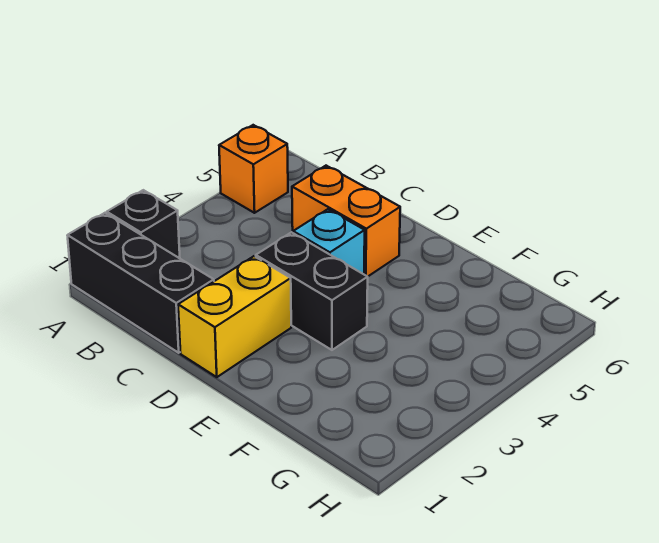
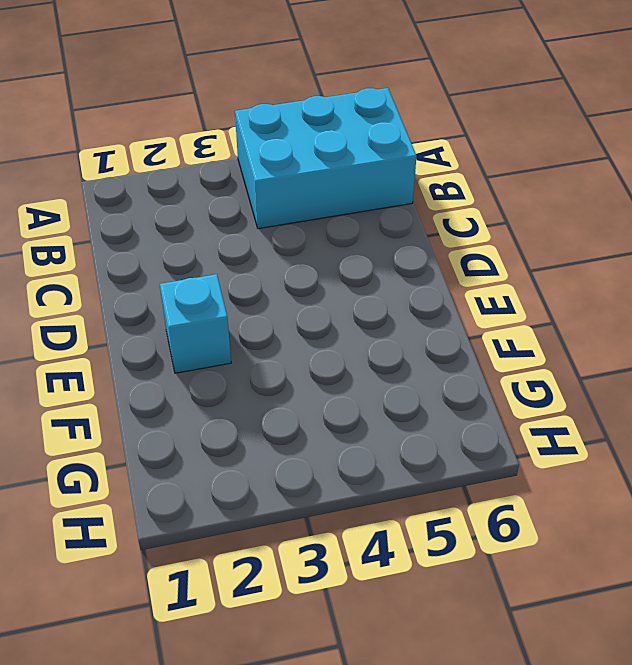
cyan brick A4:B6 level 1 -> orange brick A5 level 1
cyan brick E2 level 1 -> cyan brick D4 level 1
none -> black brick A1:C1 level 1
none -> black brick A2 level 1

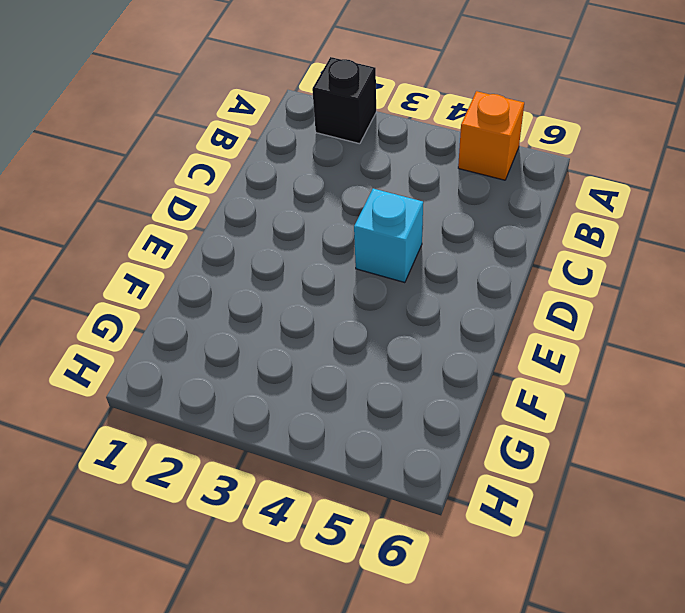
none -> black brick A1:C1 level 1
none -> orange brick C5:D5 level 1

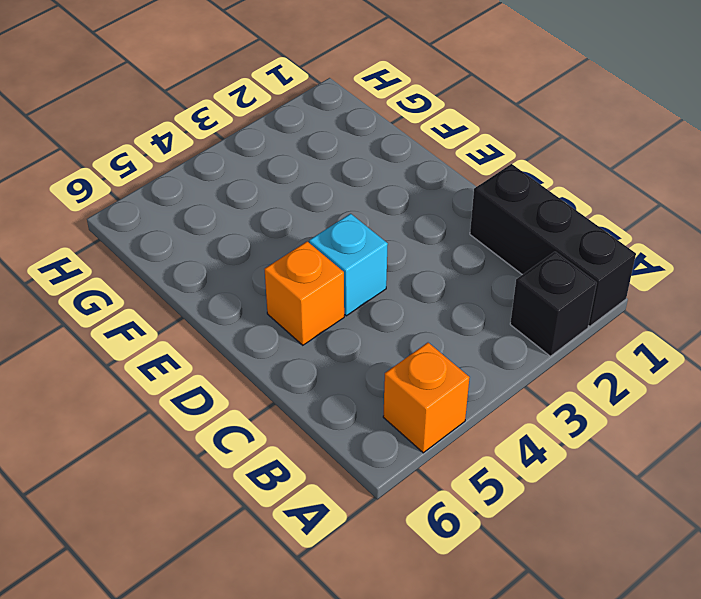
orange brick D5 level 1 -> orange brick C5:D5 level 1
none -> yellow brick D1:D2 level 1
none -> black brick D3:E3 level 1

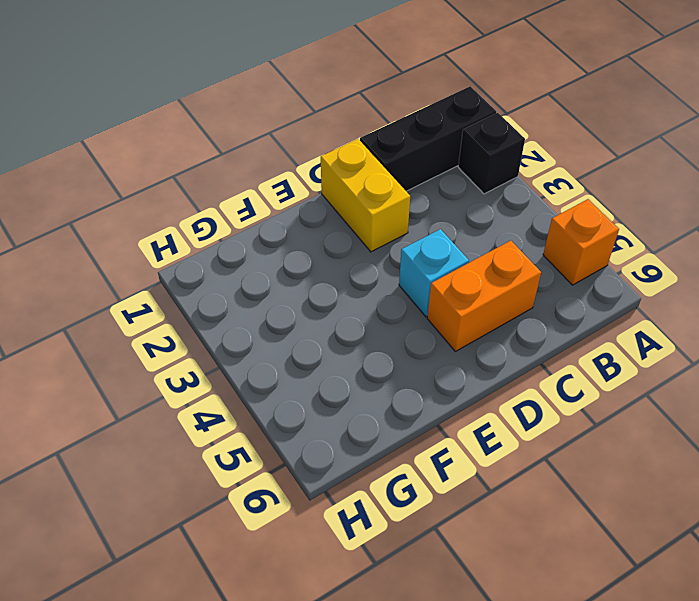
none -> black brick D3:E3 level 1

